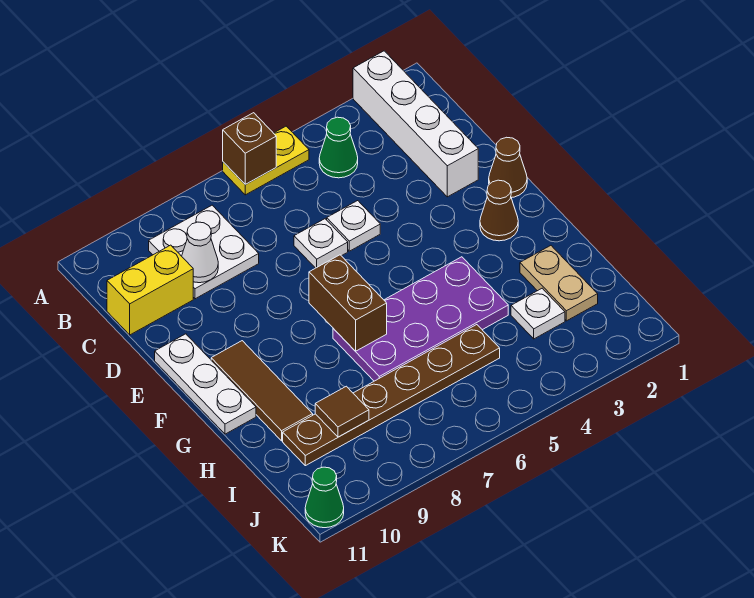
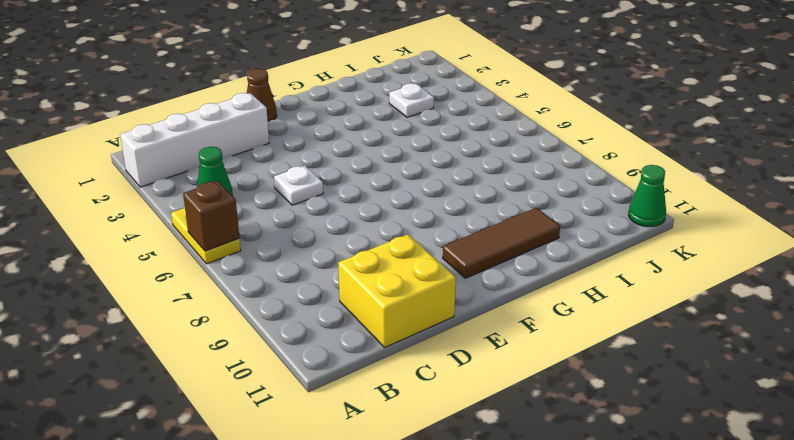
yellow brick C10:D11 level 1 -> yellow brick C10:C11 level 1
none -> white plate B8:C9 level 1
none -> white plate D6 level 1
none -> white plate E11:G11 level 1

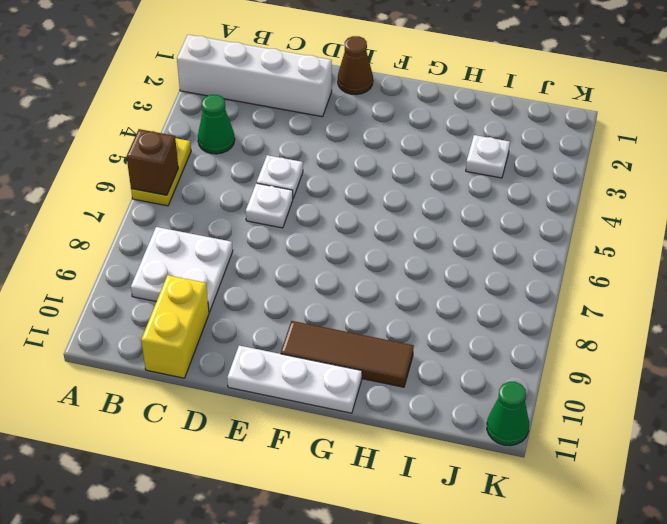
none -> brown cone F2 level 1
none -> purple plate G4:H7 level 1
none -> tan plate H2:I2 level 1

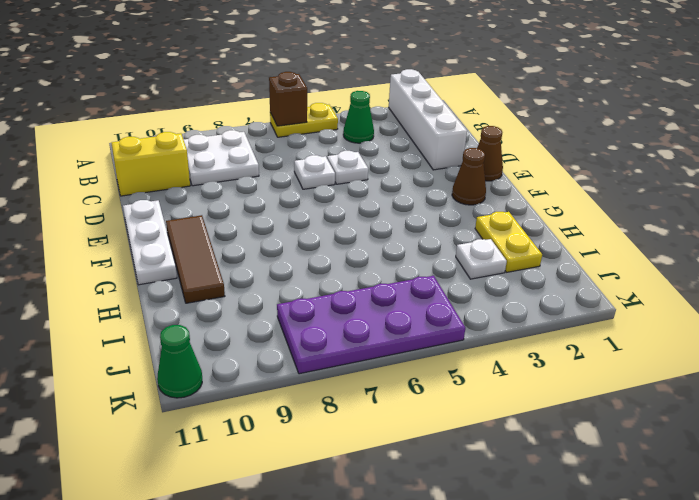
yellow plate H2:I2 level 1 -> tan plate H2:I2 level 1
purple plate J5:K8 level 1 -> purple plate G4:H7 level 1
none -> brown plate I5:I10 level 1
none -> white cone C9 level 2
none -> brown brick F7:G7 level 2

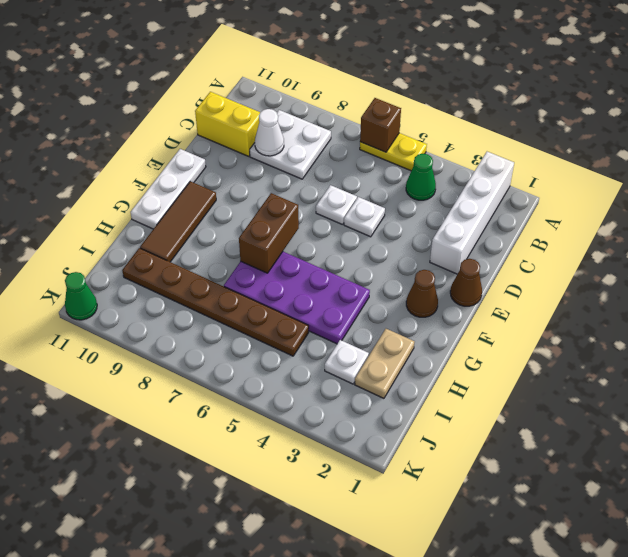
none -> brown tile I9 level 2

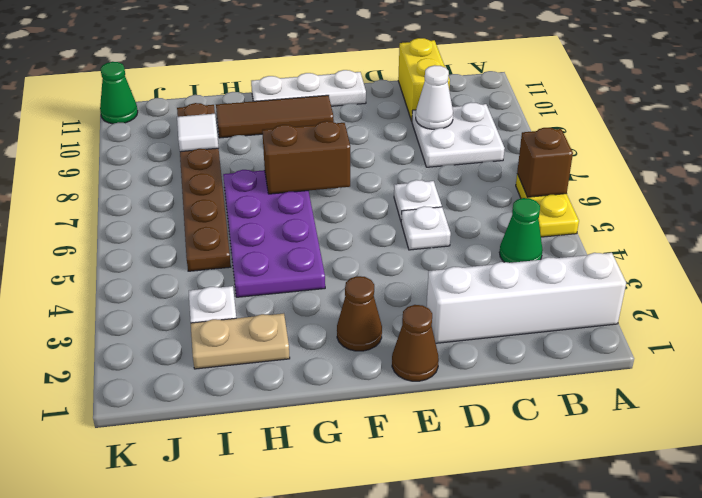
white tile I9 level 2 -> brown tile I9 level 2

